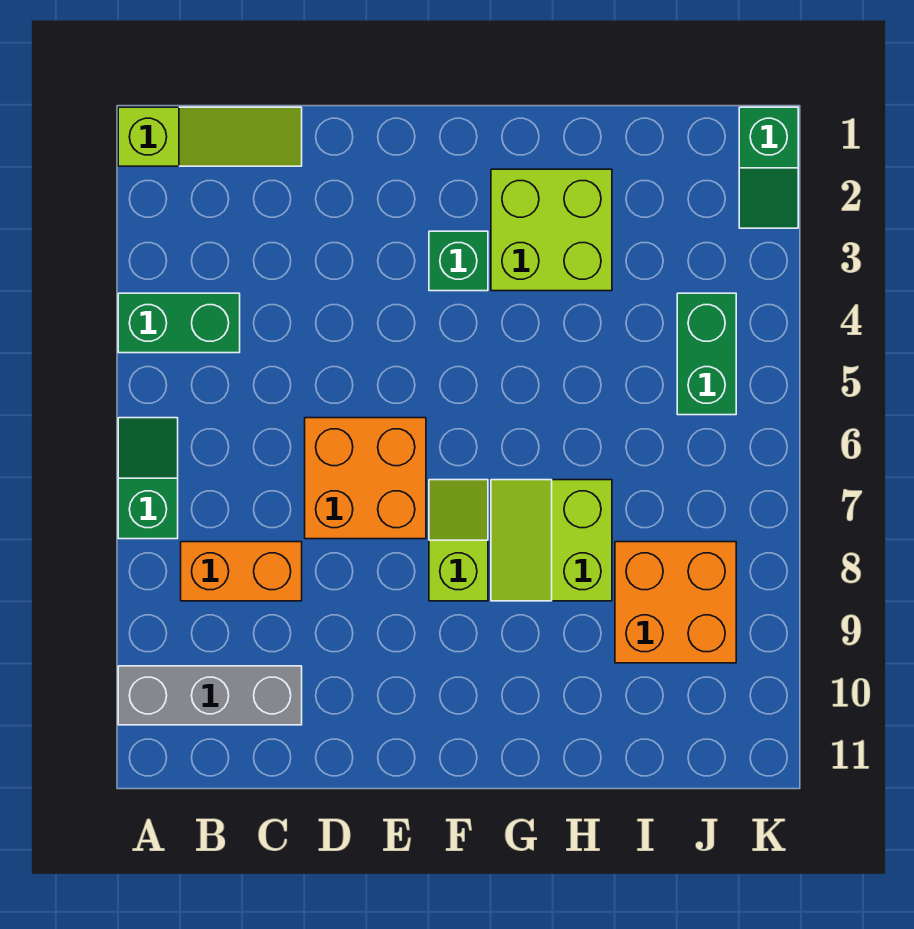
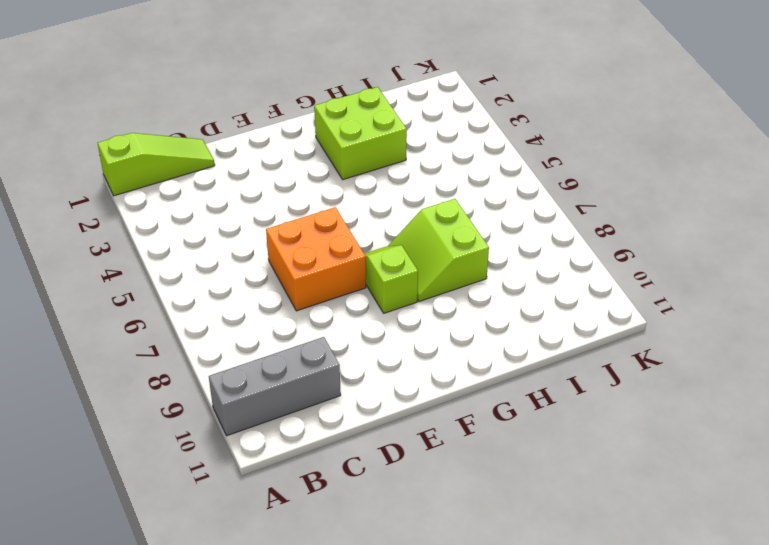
none -> green brick A4:B4 level 1
none -> green slope A6:A7 level 1 top 7
none -> orange brick B8:C8 level 1

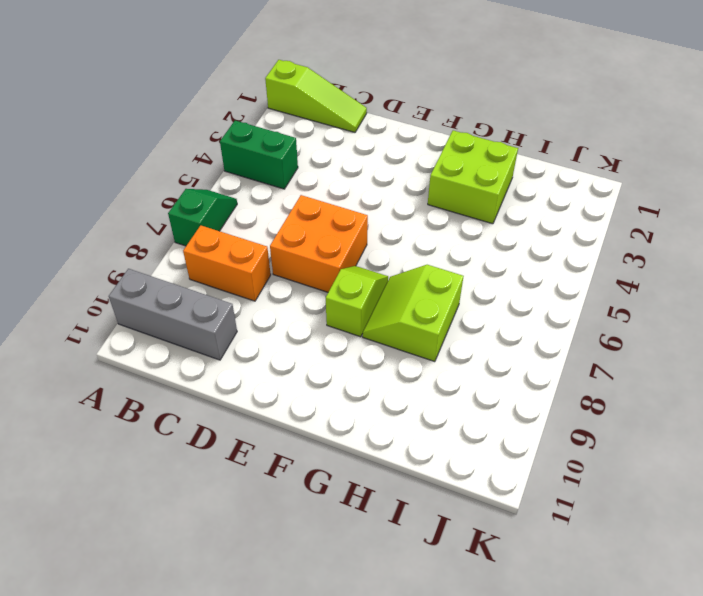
none -> green brick F3 level 1
none -> orange brick I8:J9 level 1
none -> green brick J4:J5 level 1

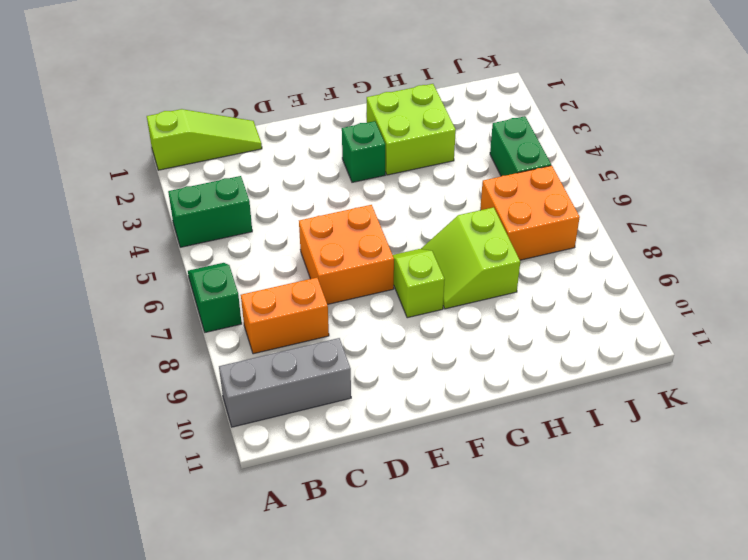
orange brick I6:J7 level 1 -> orange brick I8:J9 level 1
none -> green slope K1:K2 level 1 top 1

